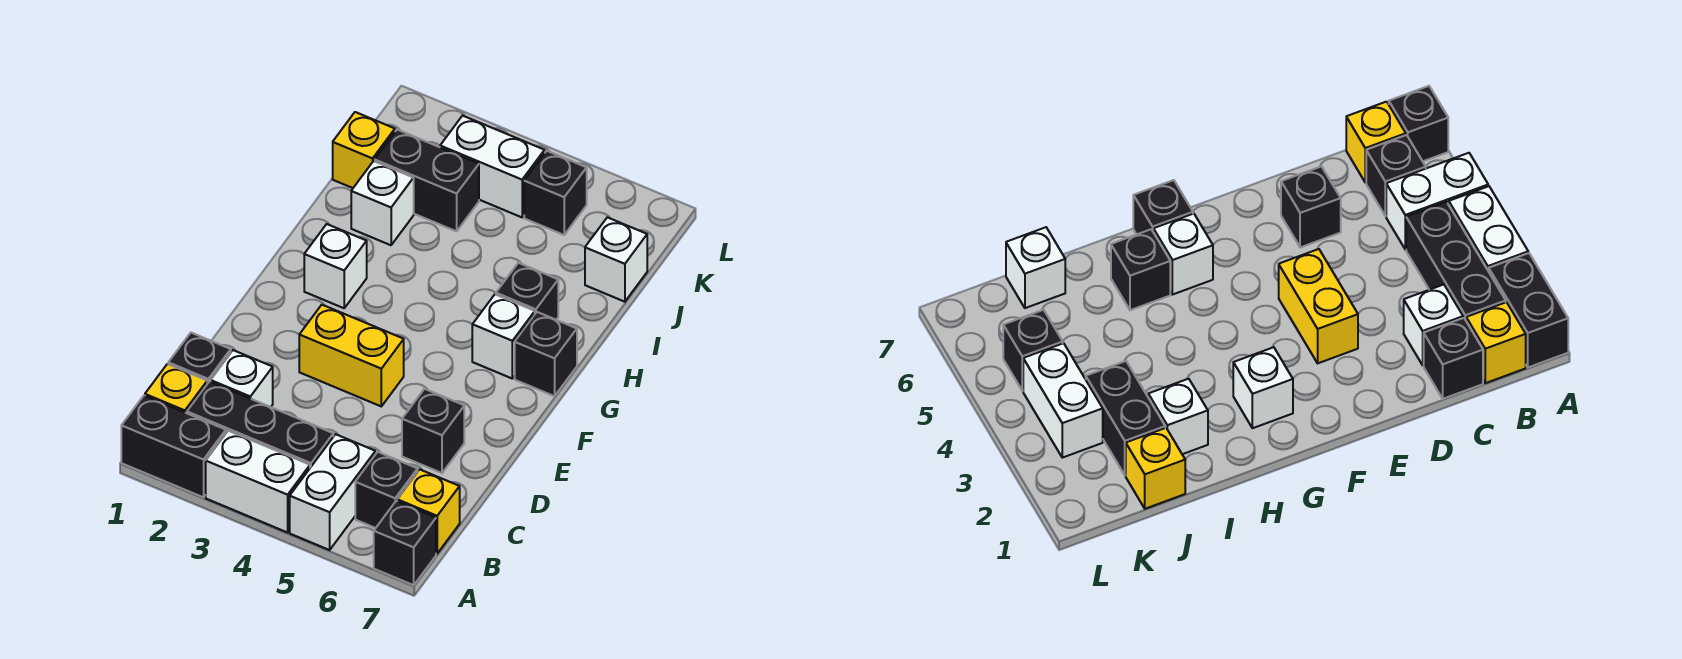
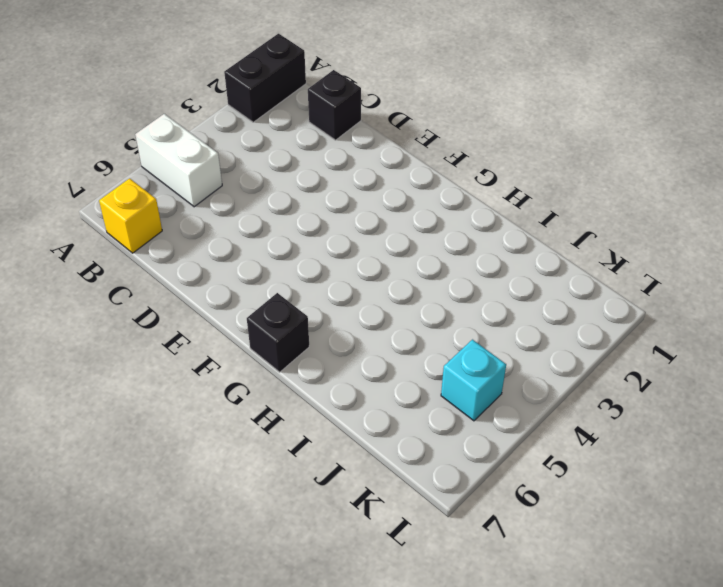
cyan brick K5 level 1 -> black brick K5 level 1
none -> white brick A3:A4 level 1
none -> black brick A7 level 1
none -> yellow brick B1 level 1

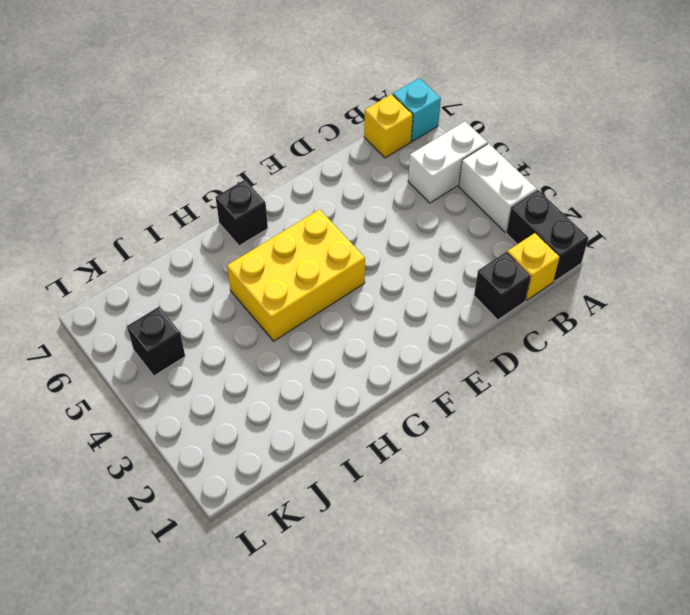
cyan brick A7 level 1 -> black brick A7 level 1
yellow brick F4:H5 level 1 -> none
none -> black brick B2:B4 level 1
none -> black brick B6 level 1
none -> white brick C2 level 1

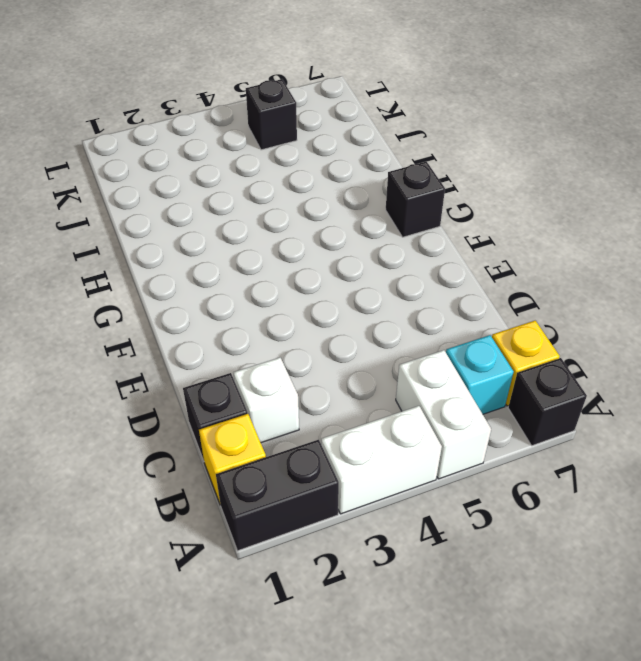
cyan brick B6 level 1 -> black brick B6 level 1
none -> black brick B2:B4 level 1
none -> black brick D6 level 1
none -> yellow brick E3:E4 level 1

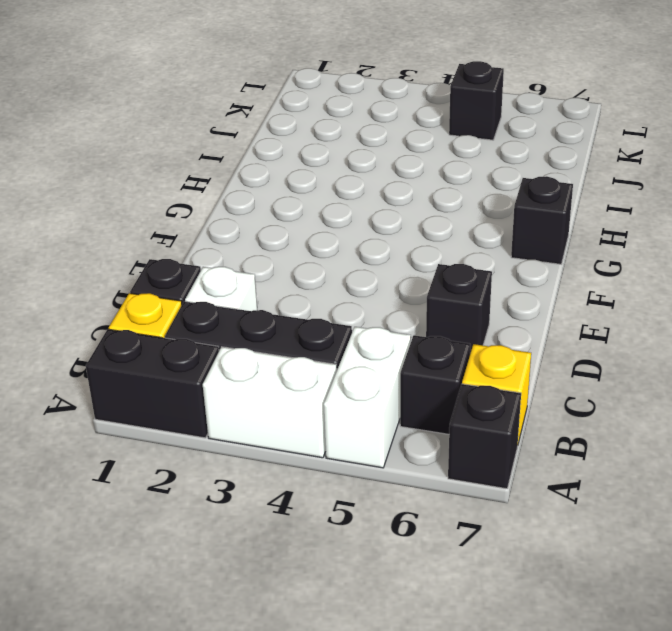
none -> yellow brick E3:E4 level 1
none -> white brick G2 level 1
none -> white brick G6 level 1

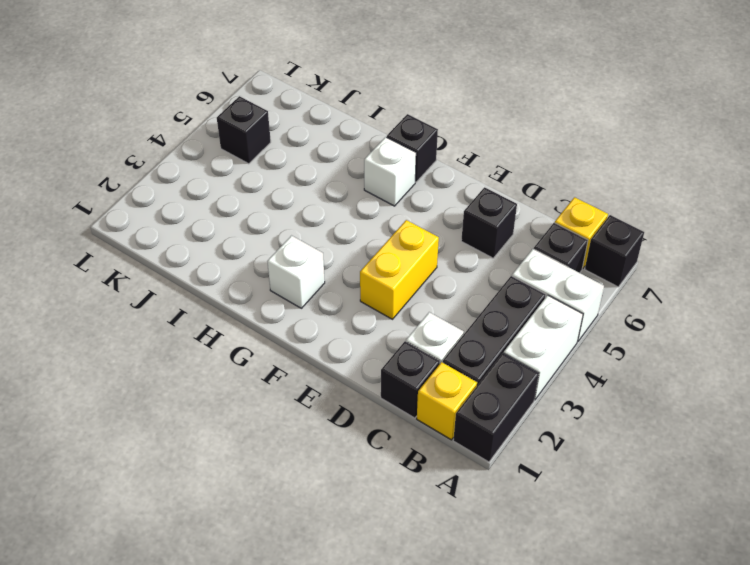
none -> black brick H6 level 1
none -> white brick I2 level 1
none -> yellow brick J1 level 1

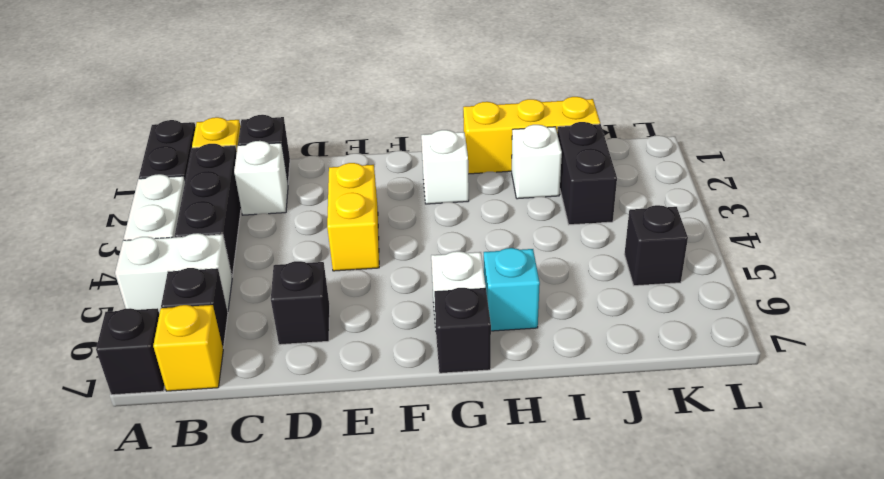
yellow brick H1:J1 level 1 -> yellow brick J1 level 1
cyan brick H6 level 1 -> black brick H6 level 1
none -> white brick J7 level 1
none -> white brick K3:K4 level 1

